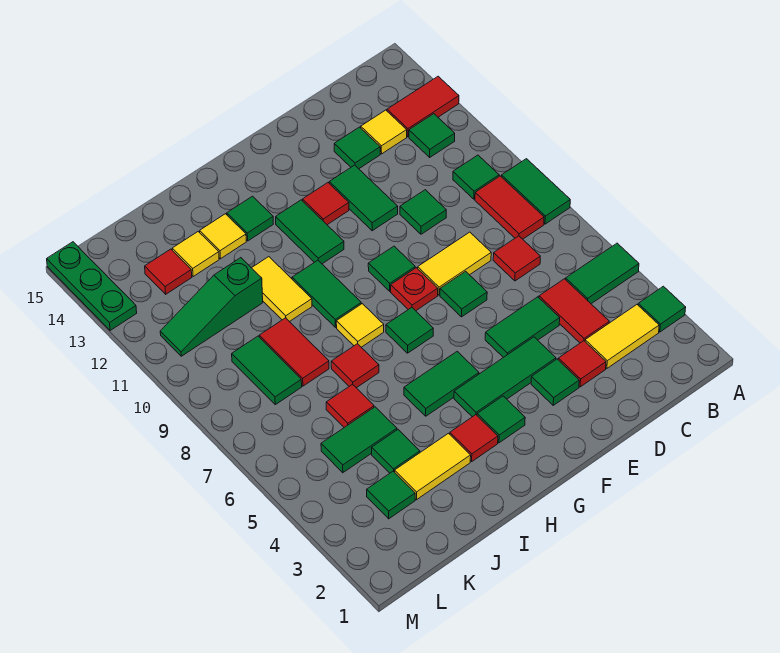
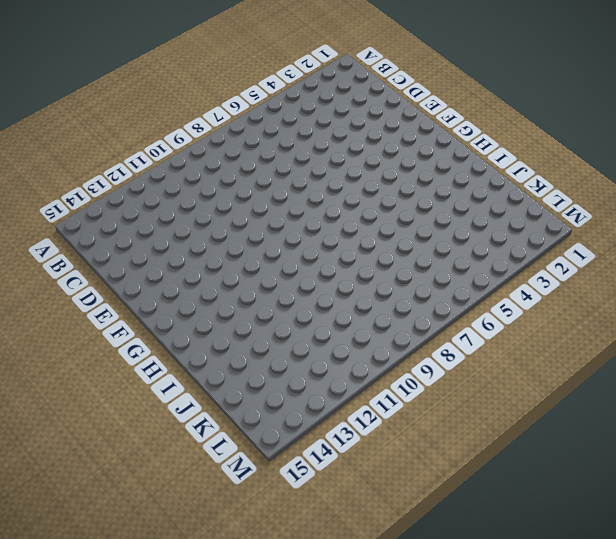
none -> green tile A3 level 1
none -> green tile A5:B5 level 1
none -> green tile A8:A9 level 1
none -> red tile A13:B13 level 1

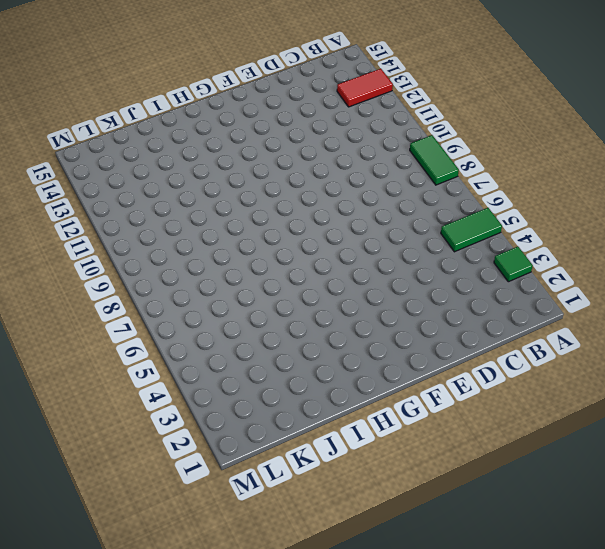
none -> yellow tile B3:C3 level 1
none -> red tile B8:B9 level 1
none -> green tile B10 level 1
none -> green tile B12 level 1

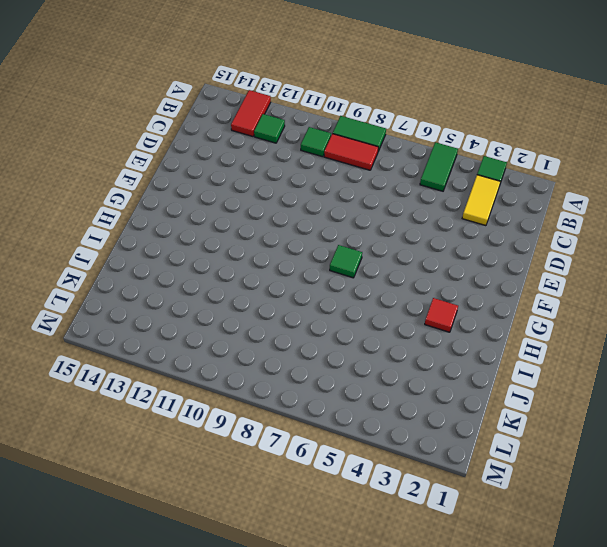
none -> red tile C4:C5 level 1
none -> red tile C7 level 1
none -> yellow tile C13 level 1
none -> red tile D3 level 1

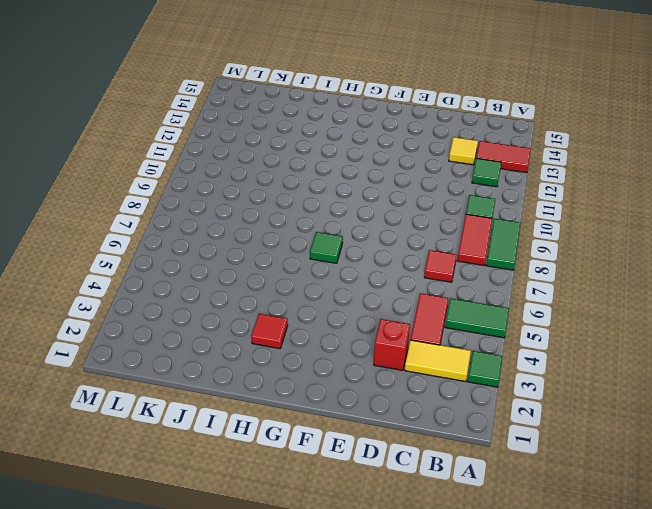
red brick D3 level 1 -> red tile D3 level 1
none -> green tile D5:E5 level 1
none -> yellow tile D8:E8 level 1
none -> green tile D10 level 1
none -> green tile D13 level 1

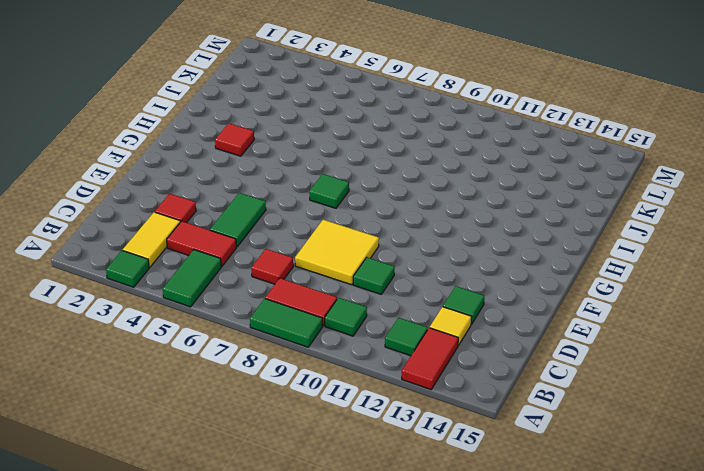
yellow tile D8:E9 level 1 -> yellow tile D8:E8 level 1
none -> green tile E3 level 1
none -> green tile E4:G4 level 1
none -> green tile E7 level 1
none -> green tile E11:E12 level 1

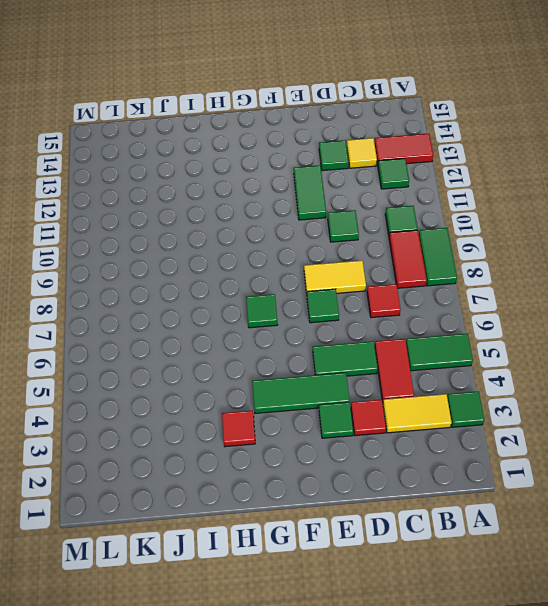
none -> red plate F8 level 1
none -> green tile F9 level 1
none -> red tile F12 level 1
none -> green tile G3 level 1

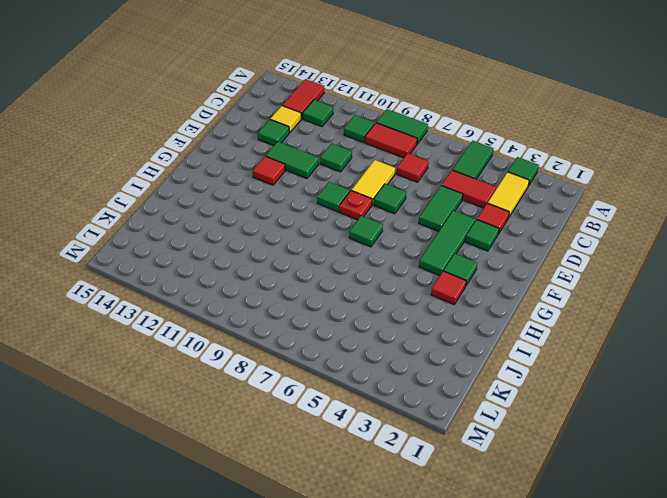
none -> green tile G5:H5 level 1
none -> green tile G11:G12 level 1
none -> yellow tile H8 level 1
none -> green tile H9:H10 level 1

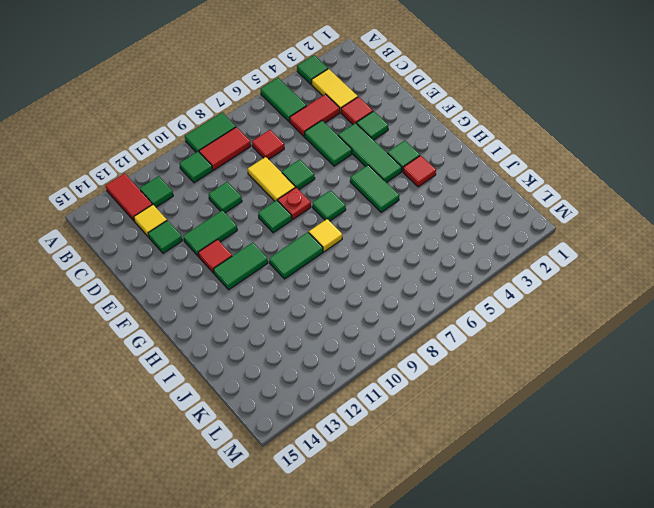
none -> green tile H13 level 1
none -> yellow tile I3:J3 level 1
none -> red tile I7 level 1
none -> yellow tile I10:I11 level 1

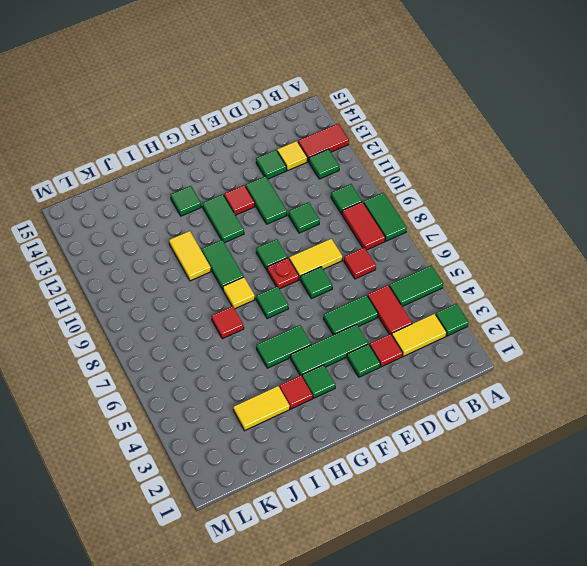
none -> yellow tile I13 level 1
none -> green tile J4 level 1
none -> green tile J5:K5 level 1
none -> red tile J6 level 1

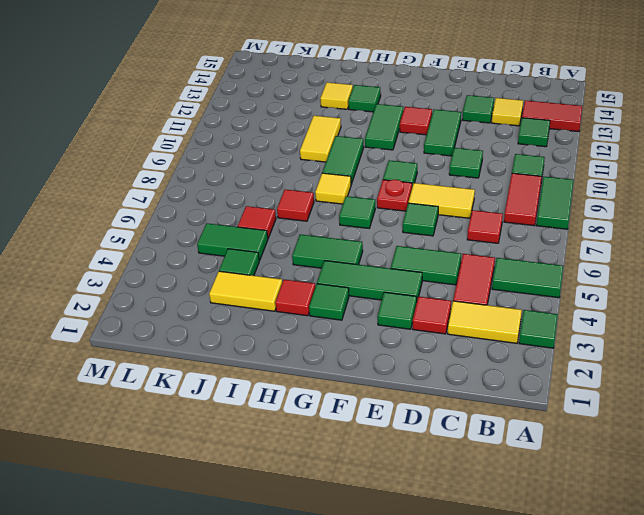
none -> red tile J8:J9 level 1
none -> green slope J11:L11 level 1 top J
none -> yellow tile J13 level 1
none -> green tile K3 level 1

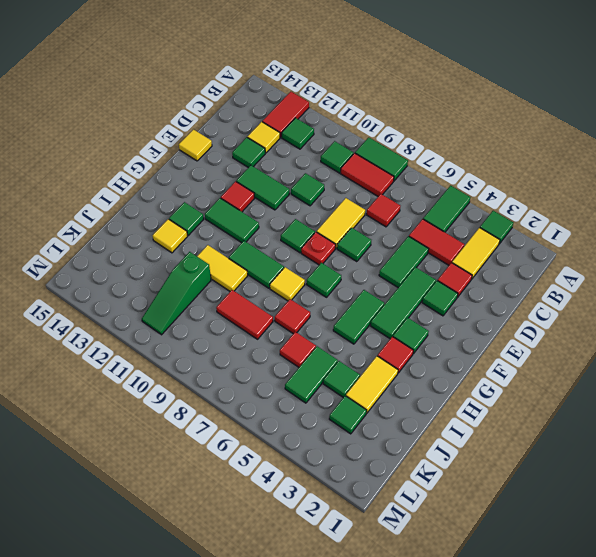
yellow tile E15 level 1 -> yellow tile J13 level 1
none -> green tile K8:K9 level 1
none -> red tile K13 level 1
none -> green plate M13:M15 level 1

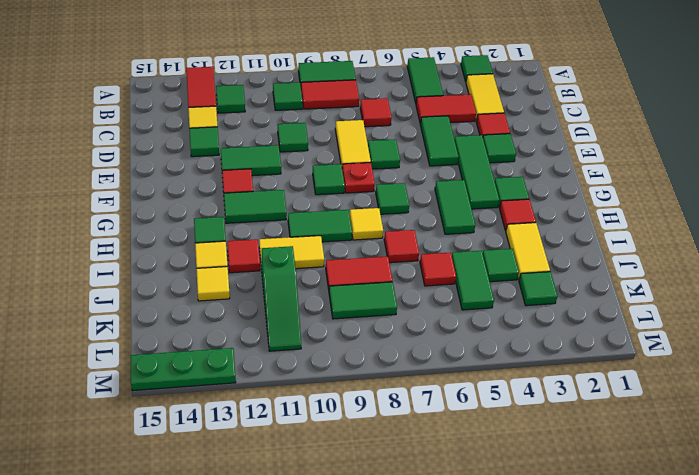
red tile I12 level 1 -> red tile K13 level 1

